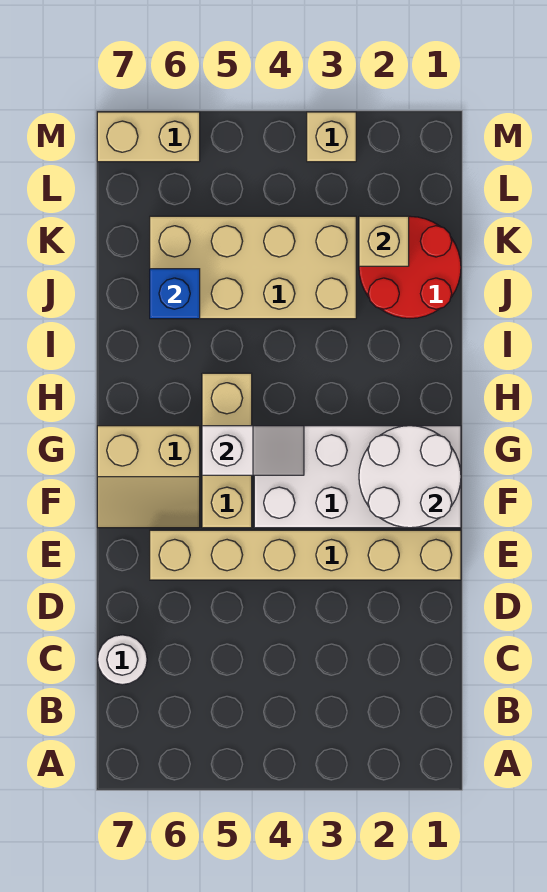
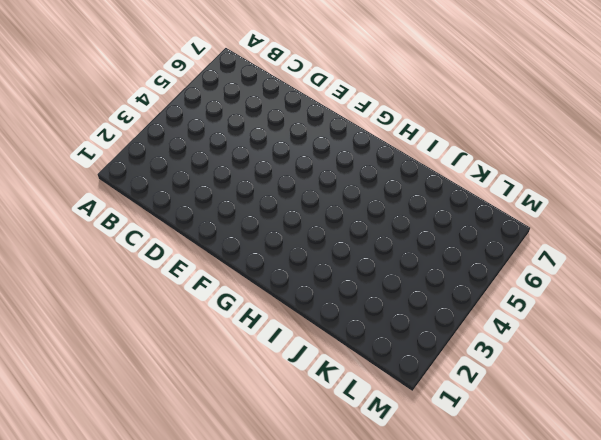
none -> white round brick C7 level 1
none -> tan brick E1:E6 level 1
none -> white brick F1:G4 level 1

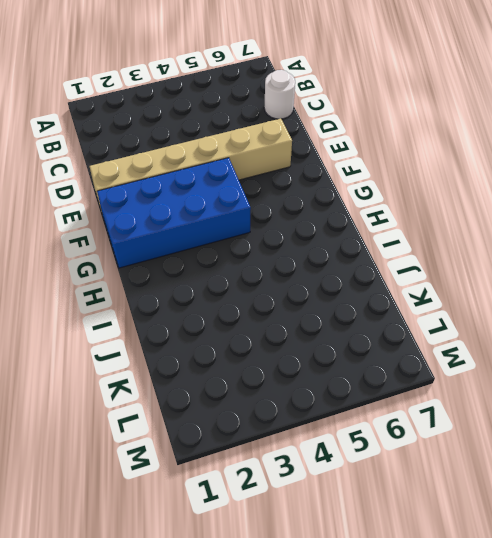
blue brick F1:G4 level 1 -> white brick F1:G4 level 1
none -> tan brick F5:H5 level 1
none -> tan slope F6:G7 level 1 top G
none -> red round brick J1:K2 level 1

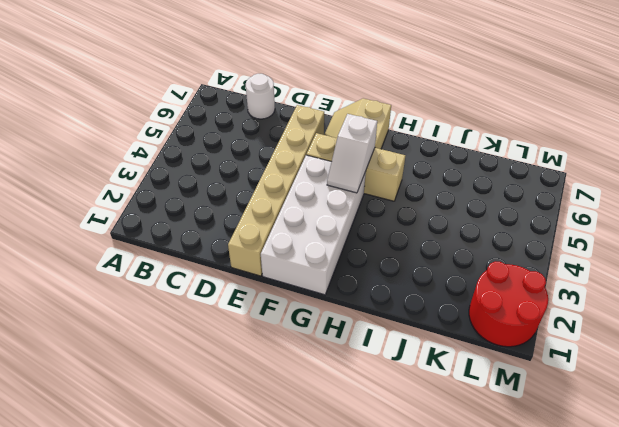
red round brick L1:M2 level 1 -> red round brick J1:K2 level 1
none -> tan brick J3:K6 level 1
none -> tan brick M3 level 1
none -> tan brick M6:M7 level 1

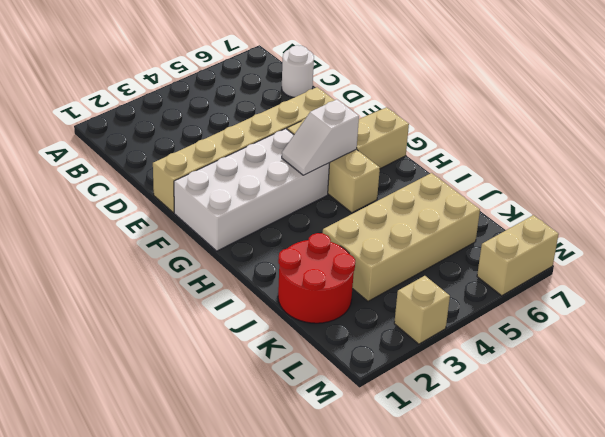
none -> white round brick F1:G2 level 2
none -> blue brick J6 level 2
none -> tan brick K2 level 2

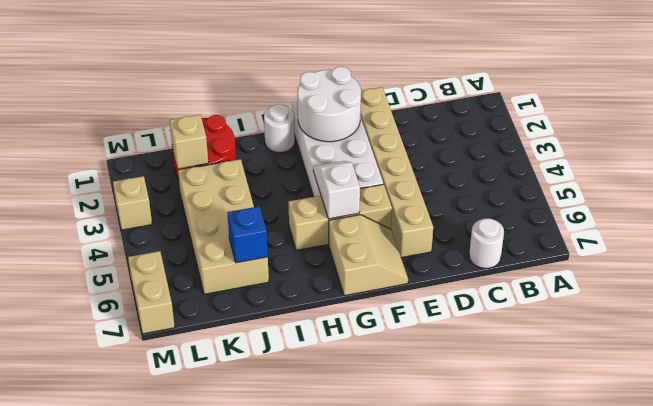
white round brick H1 level 1 -> none

